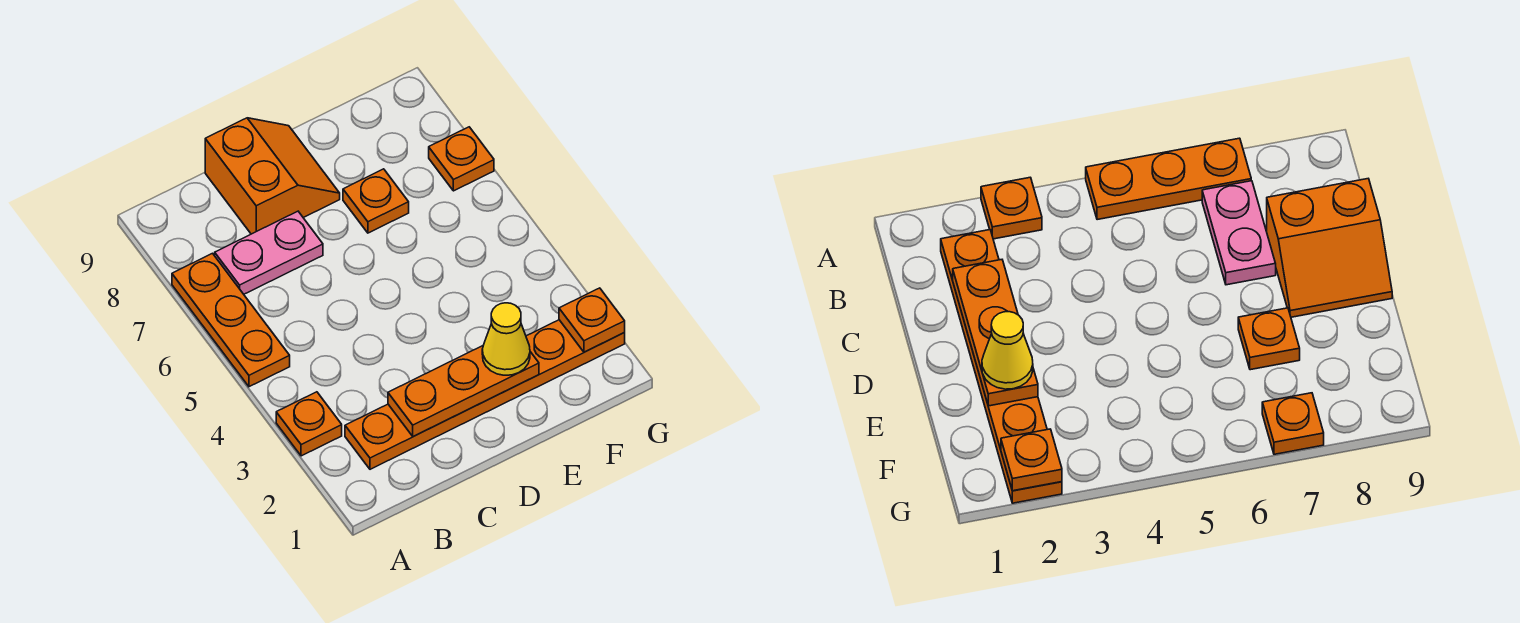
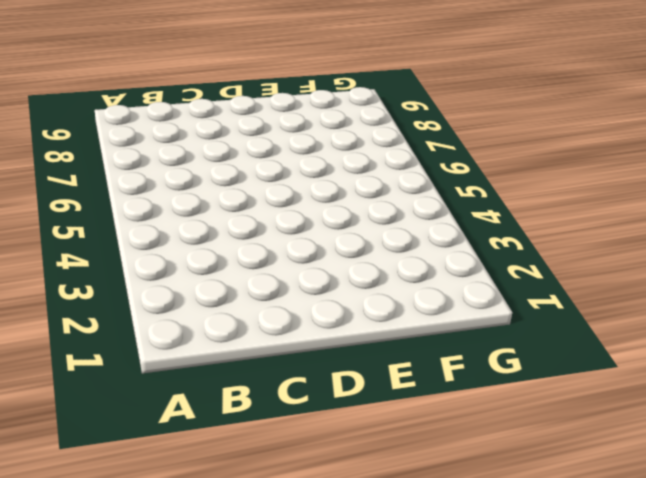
none -> orange plate A3 level 1
none -> orange plate A5:A7 level 1

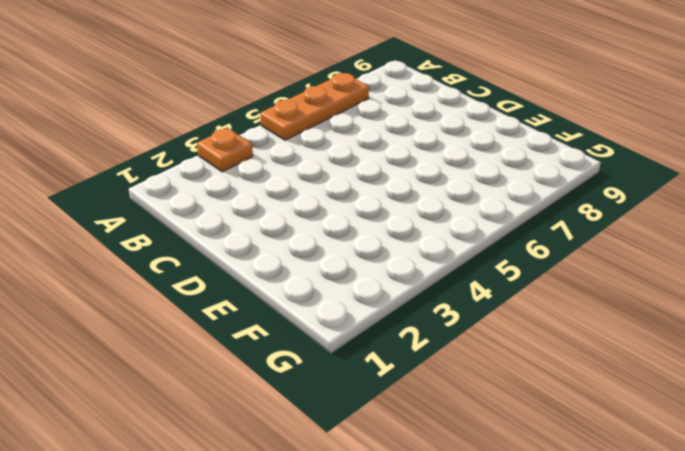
none -> orange plate B2:G2 level 1
none -> pink plate B7:C7 level 1

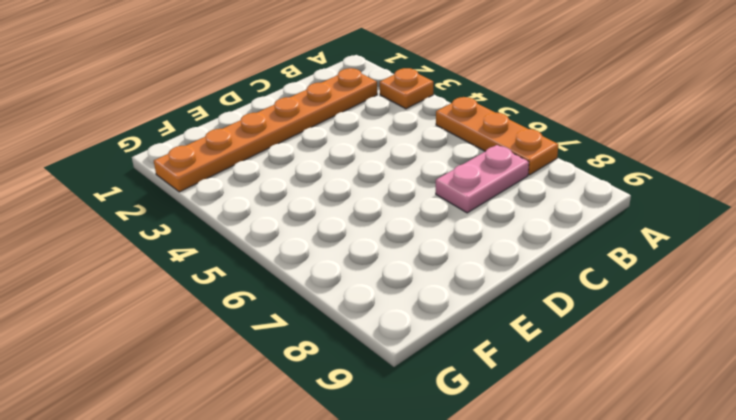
none -> orange slope C8:D9 level 1 top C
none -> orange plate E7 level 1

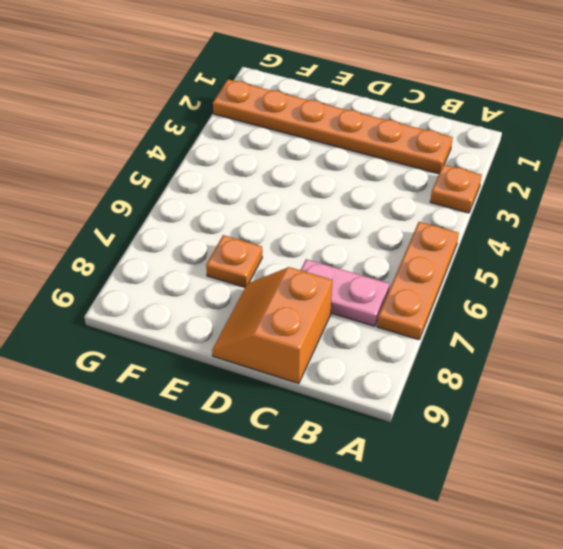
none -> orange plate G7 level 1
none -> orange plate C2:E2 level 2

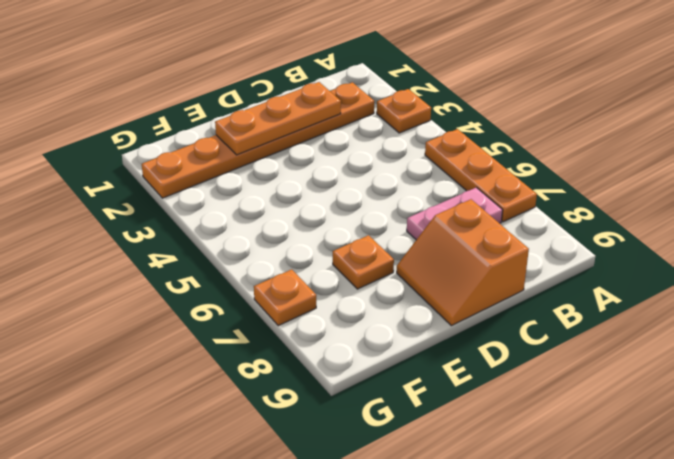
none -> orange plate G2 level 2
none -> yellow cone E2 level 3

